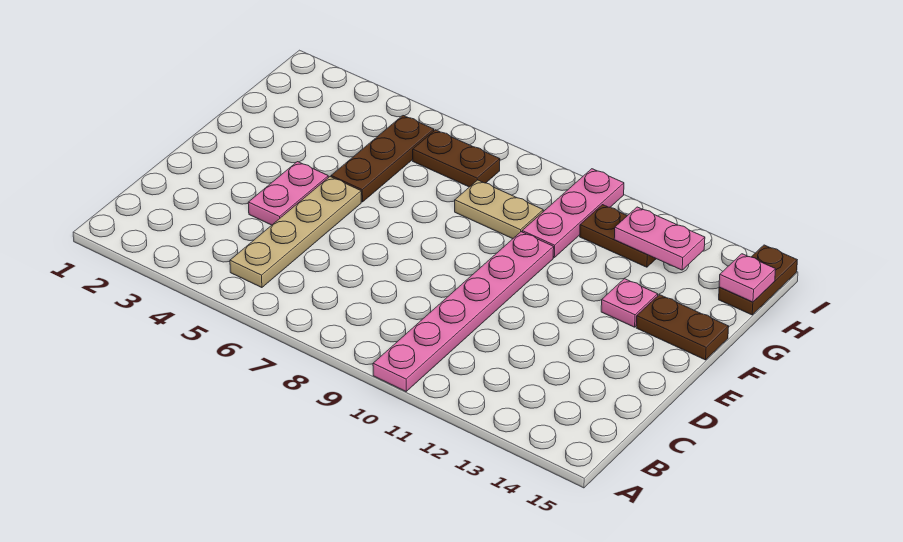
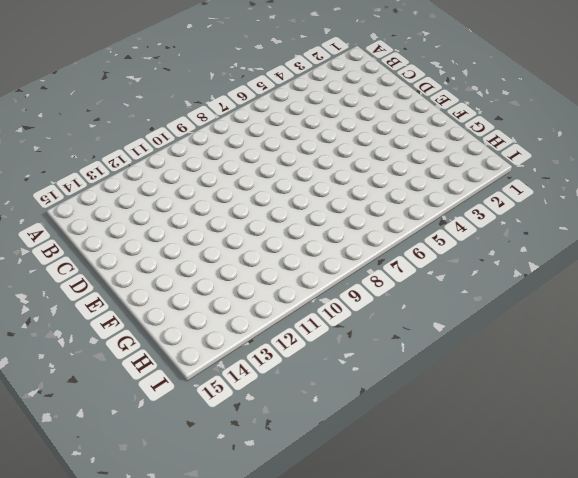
none -> pink plate A10:F10 level 1
none -> tan plate B5:E5 level 1
none -> pink plate D4:E4 level 1

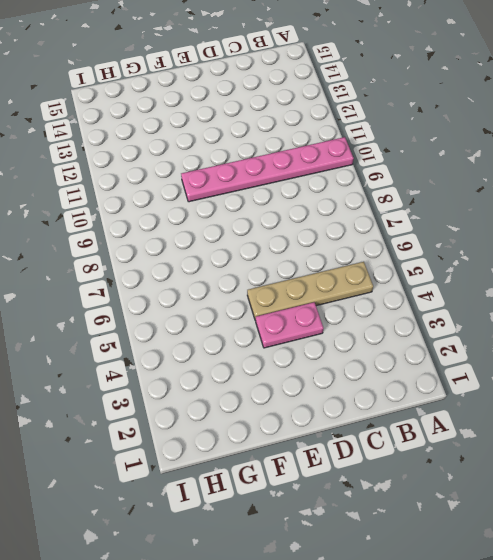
none -> brown plate F5:H5 level 1
none -> pink plate F13 level 1
none -> brown plate F14:F15 level 1

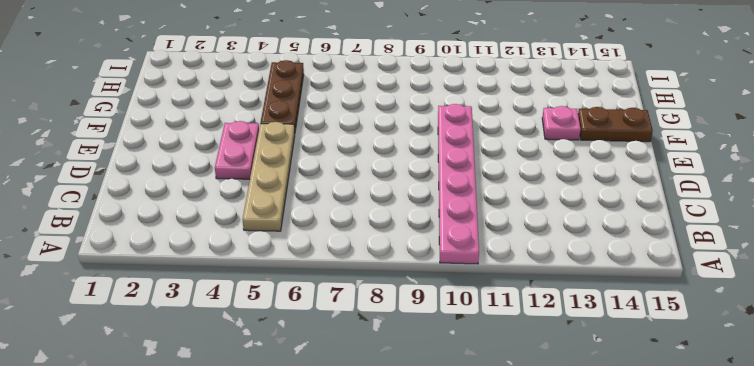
none -> tan plate G8:G9 level 1
none -> pink plate G10:I10 level 1
none -> brown plate H6:H7 level 1

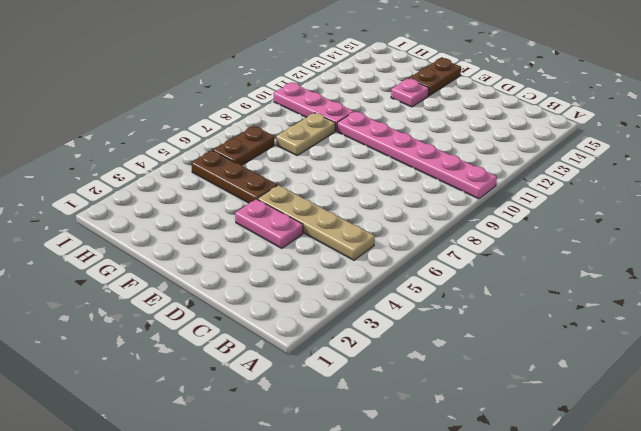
none -> brown plate H11:H12 level 1
none -> brown plate H15:I15 level 1
none -> pink plate H12:H13 level 2

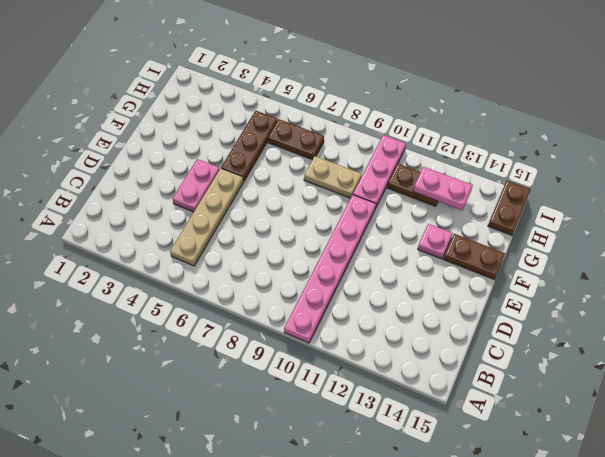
none -> pink plate H15 level 2

